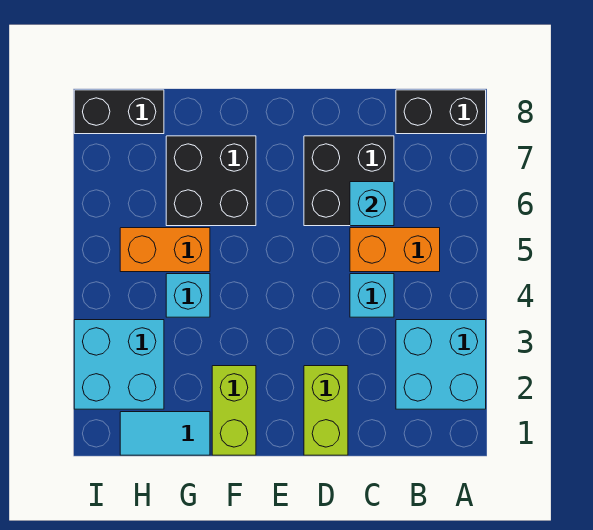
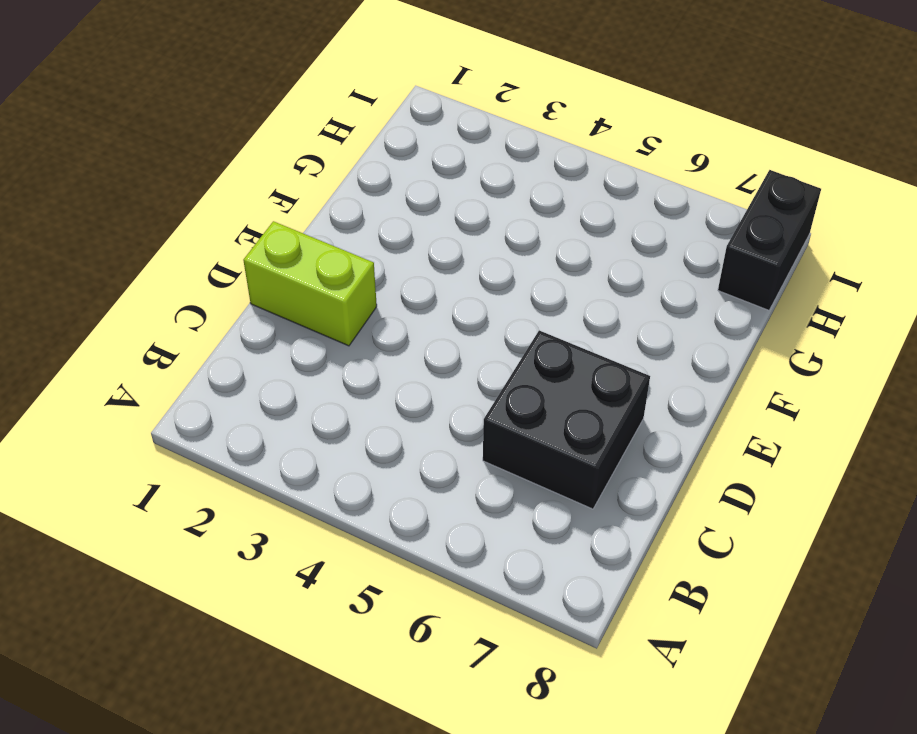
none -> cyan brick A2:B3 level 1
none -> black brick A8:B8 level 1
none -> orange brick B5:C5 level 1

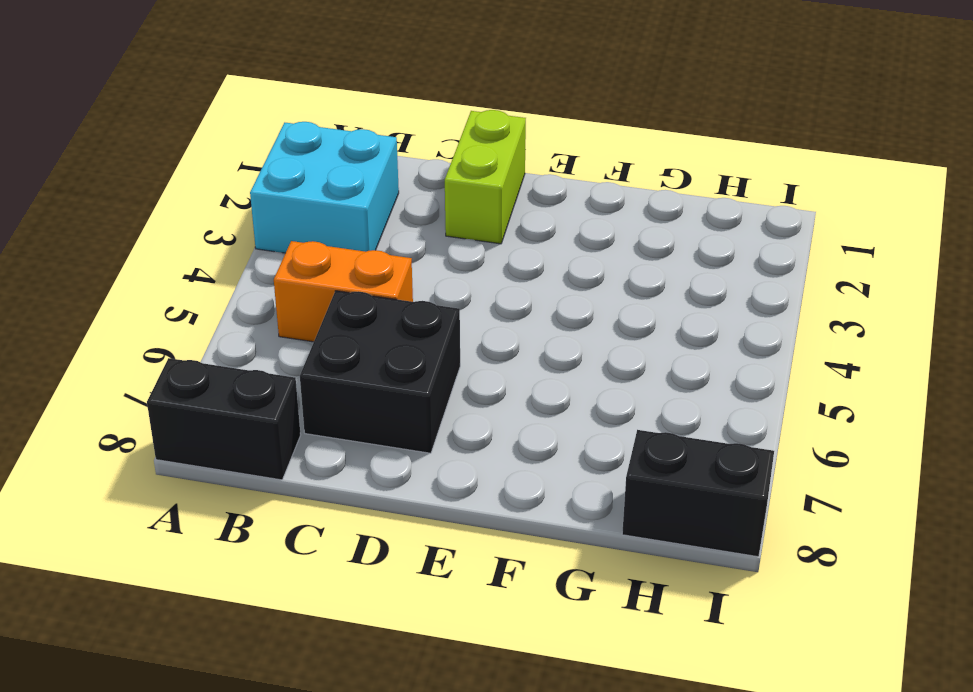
none -> cyan brick C4 level 1
none -> lime brick F1:F2 level 1
none -> black brick F6:G7 level 1

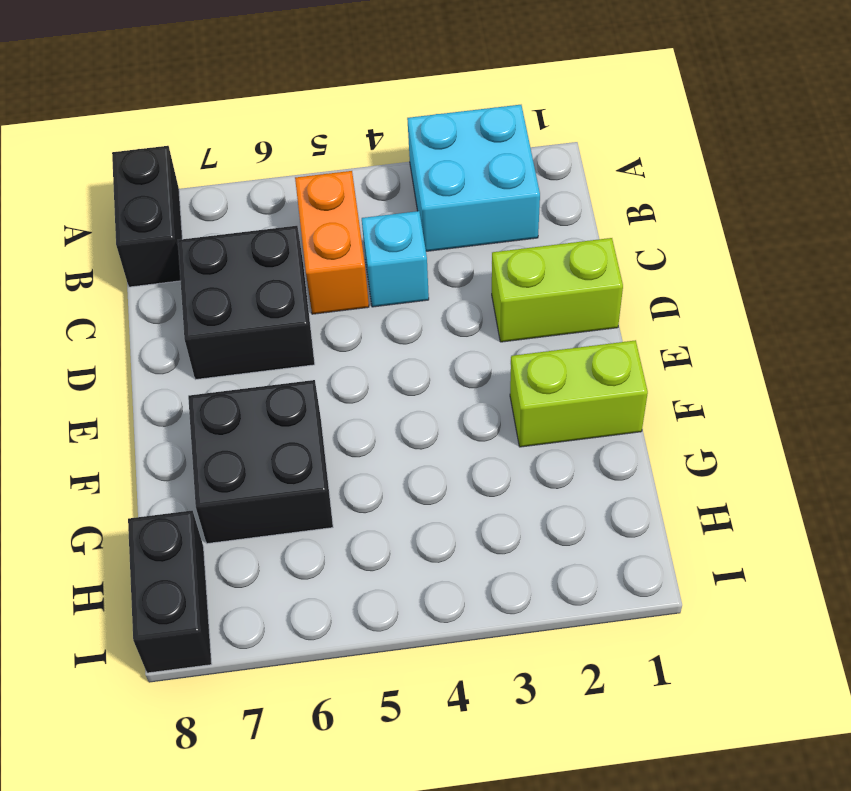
none -> cyan tile G1:H1 level 1
none -> cyan brick G4 level 1
none -> orange brick G5:H5 level 1

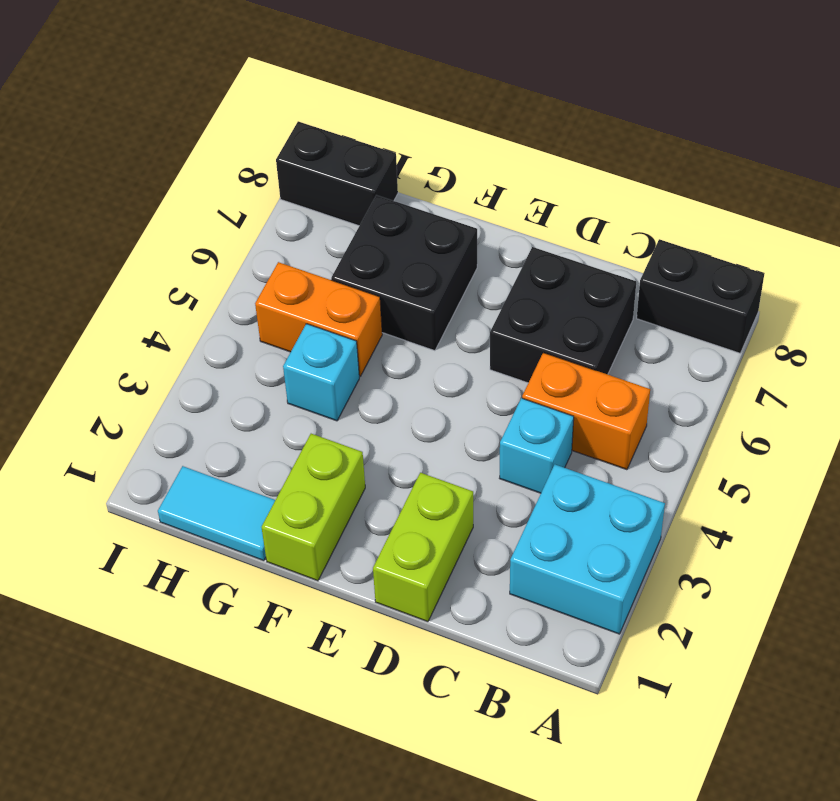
none -> cyan brick H2:I3 level 1
none -> cyan brick C6 level 2

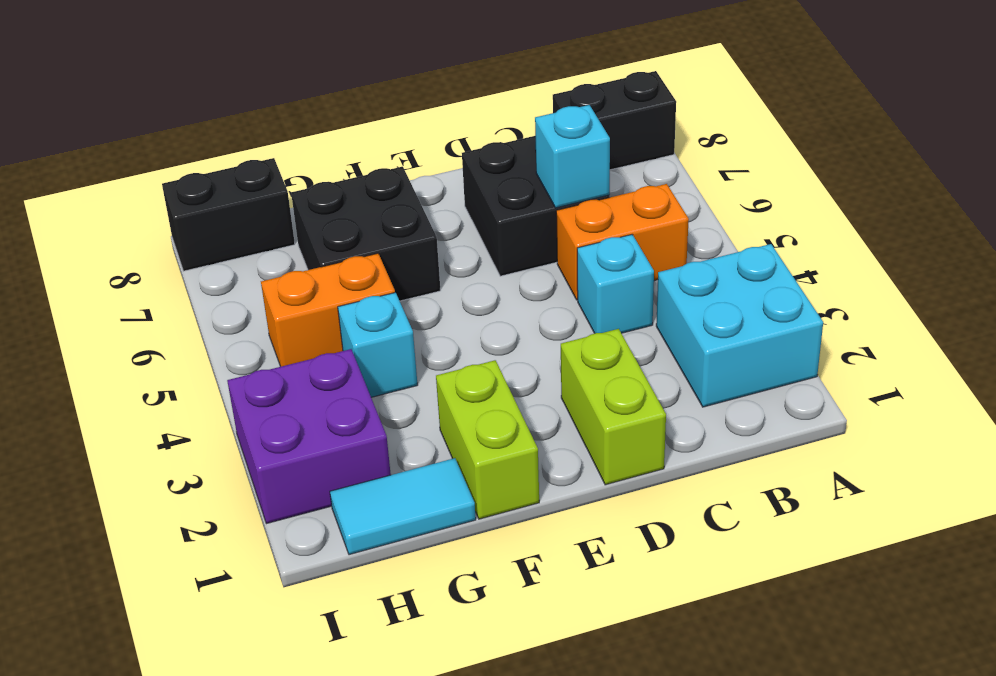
purple brick H2:I3 level 1 -> cyan brick H2:I3 level 1

